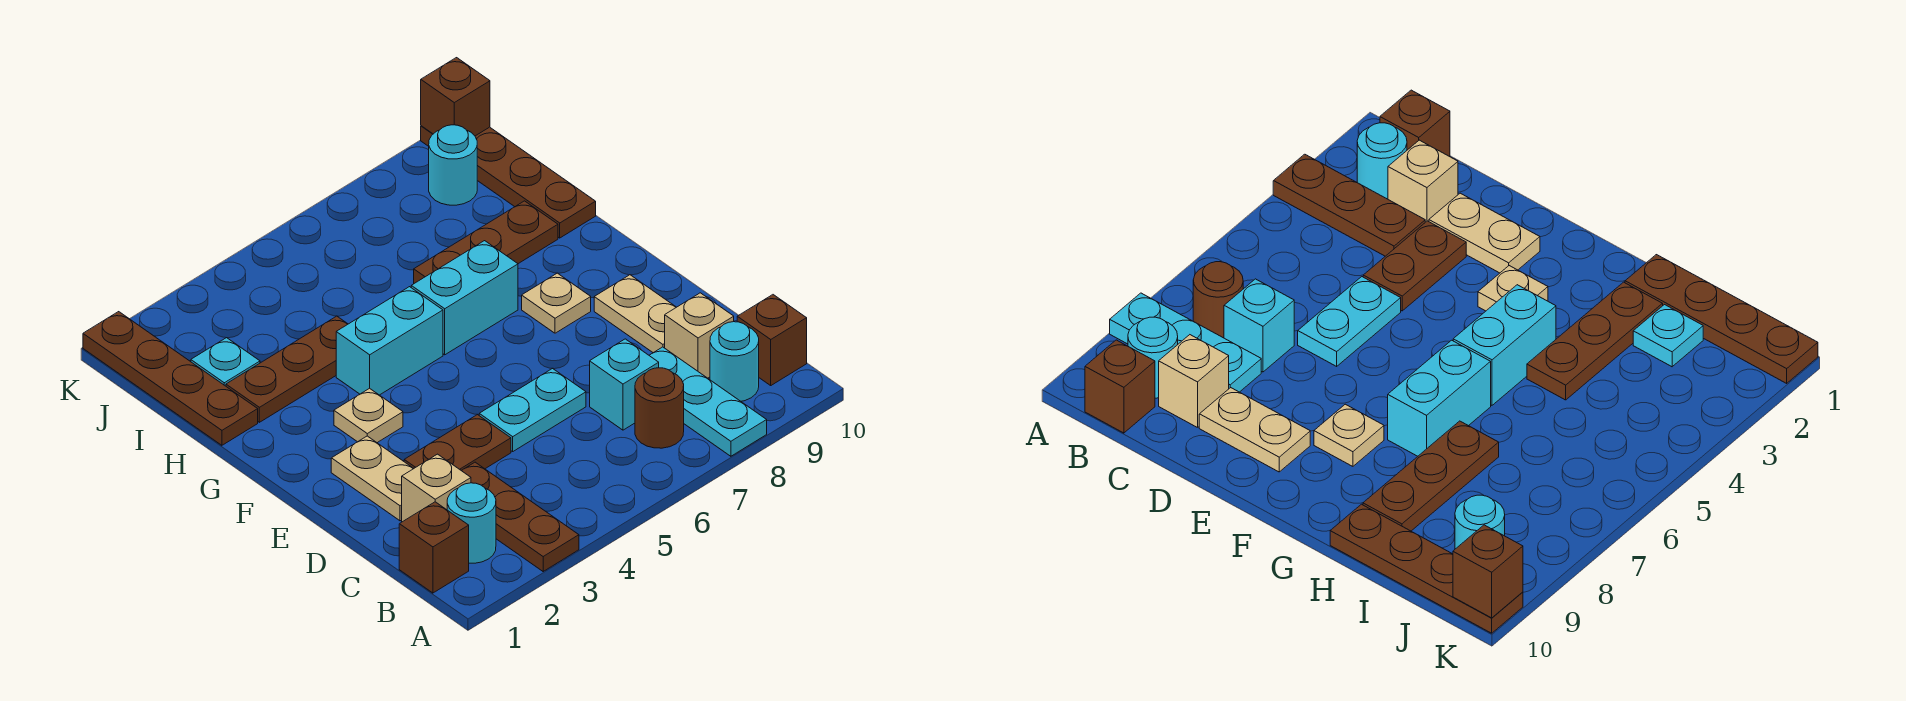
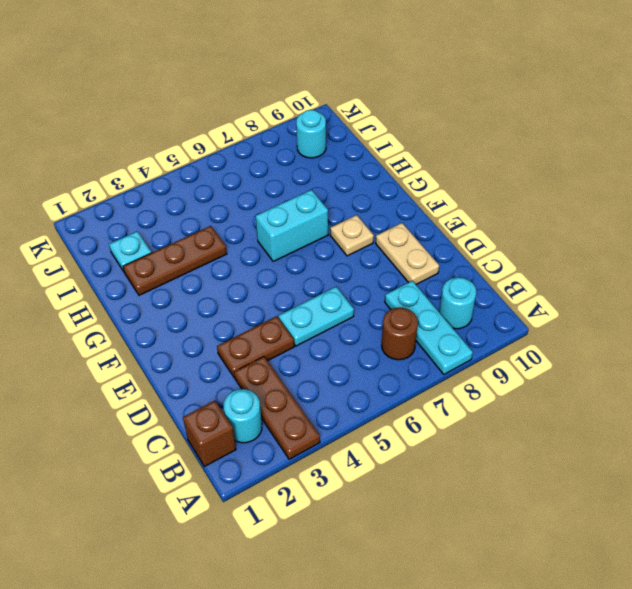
none -> brown brick B10 level 1
none -> tan brick C2 level 1
none -> cyan brick C7 level 1

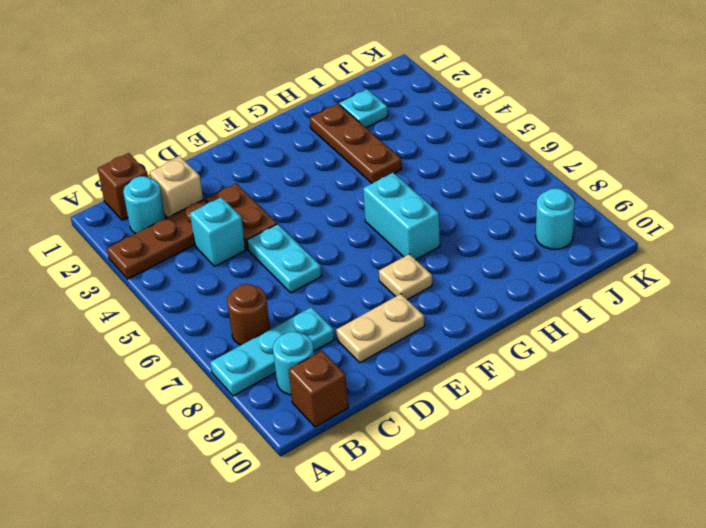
cyan brick C4 level 1 -> cyan brick C7 level 1
none -> tan brick C9 level 1
none -> tan plate D2:E2 level 1
none -> tan plate F3 level 1

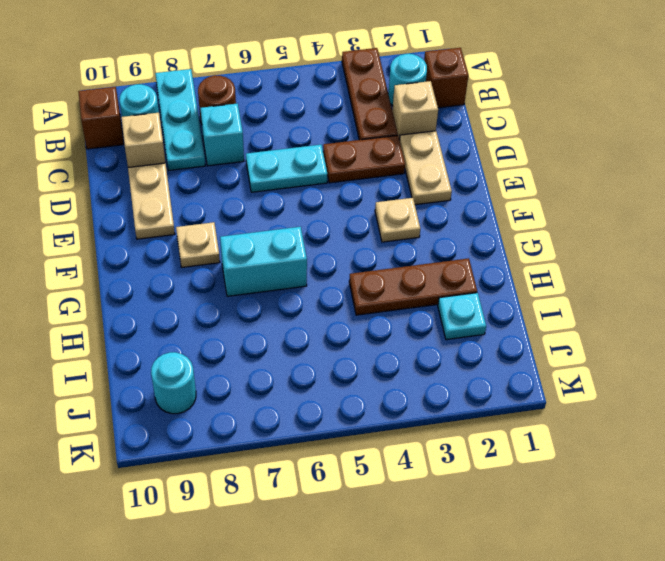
none -> cyan brick G4:G5 level 1
none -> brown plate H1:K1 level 1
none -> brown plate H7:H9 level 1

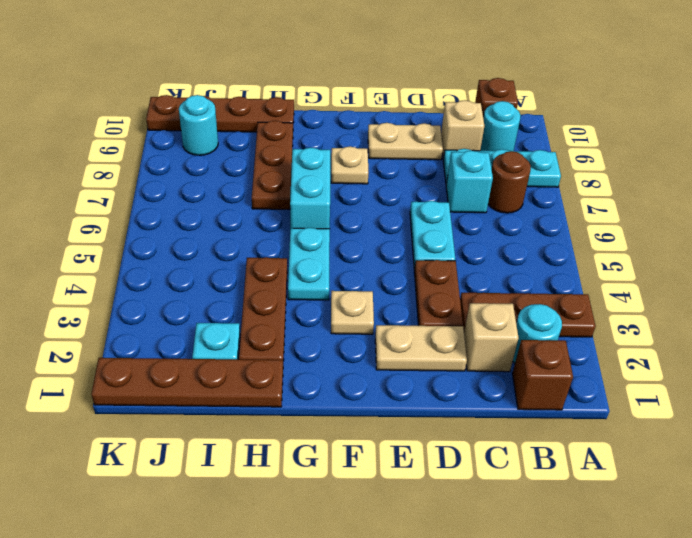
cyan plate G4:G5 level 1 -> cyan brick G4:G5 level 1
none -> brown brick K10 level 2

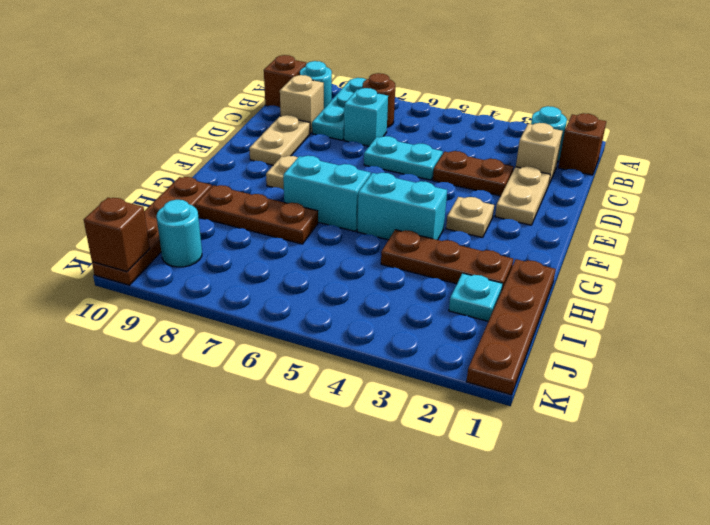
none -> brown plate A3:C3 level 1

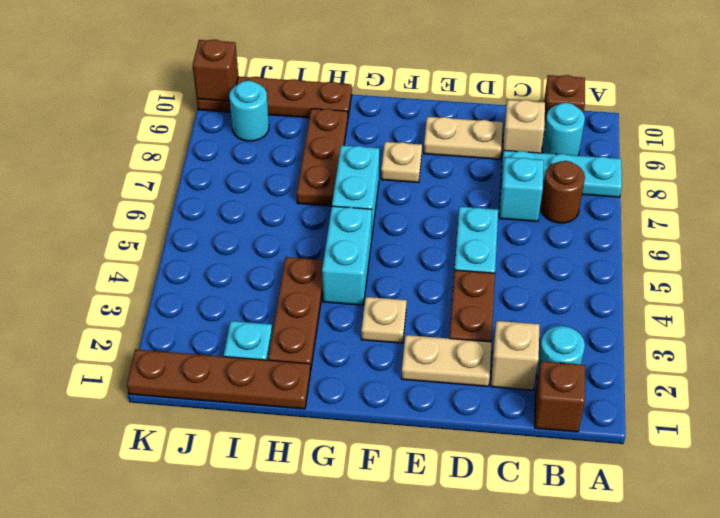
none -> brown plate A3:C3 level 1

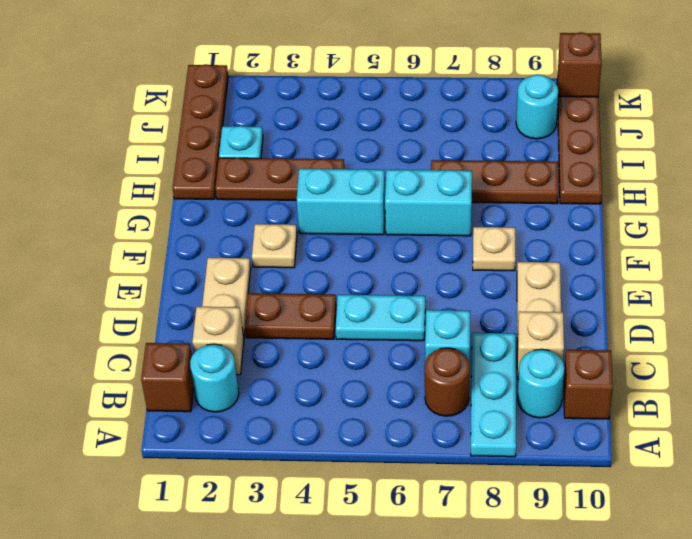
none -> brown plate A3:C3 level 1

